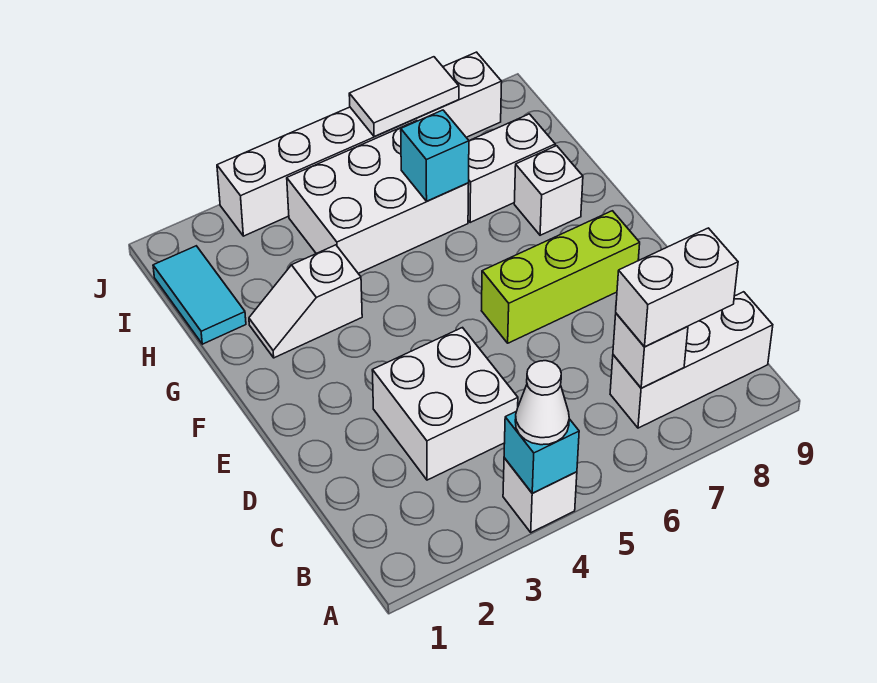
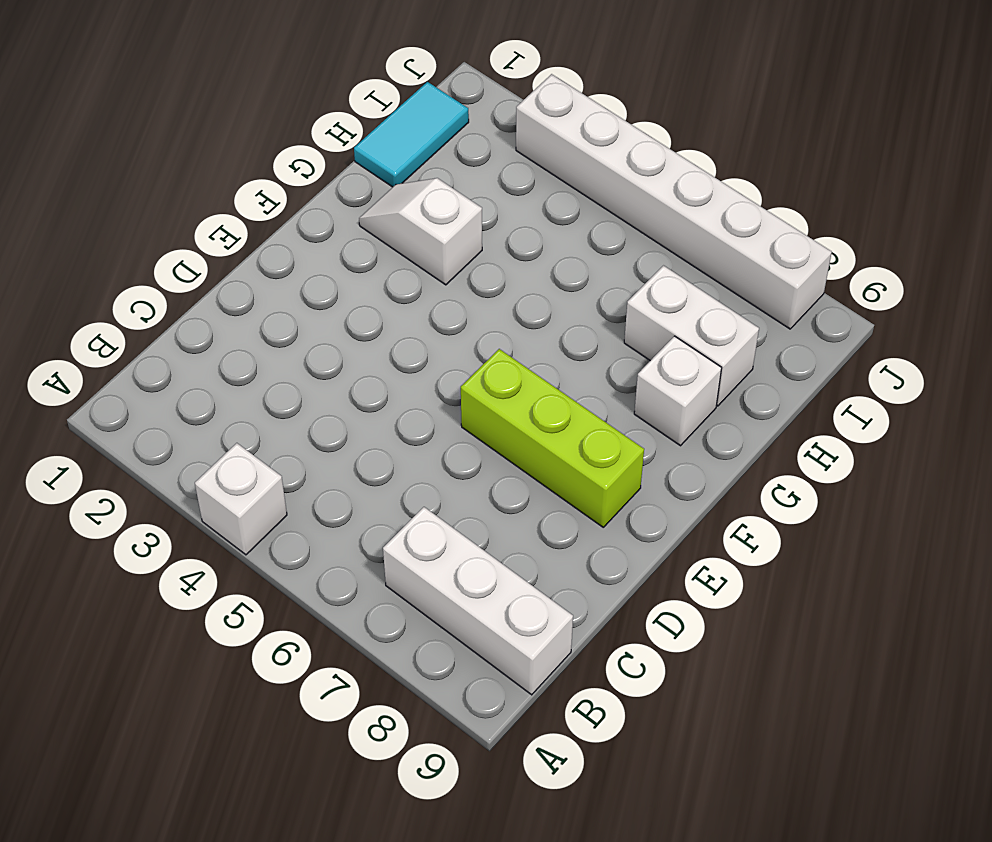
none -> white brick C3:D4 level 1
none -> white brick H4:I6 level 1
none -> cyan brick A4 level 2

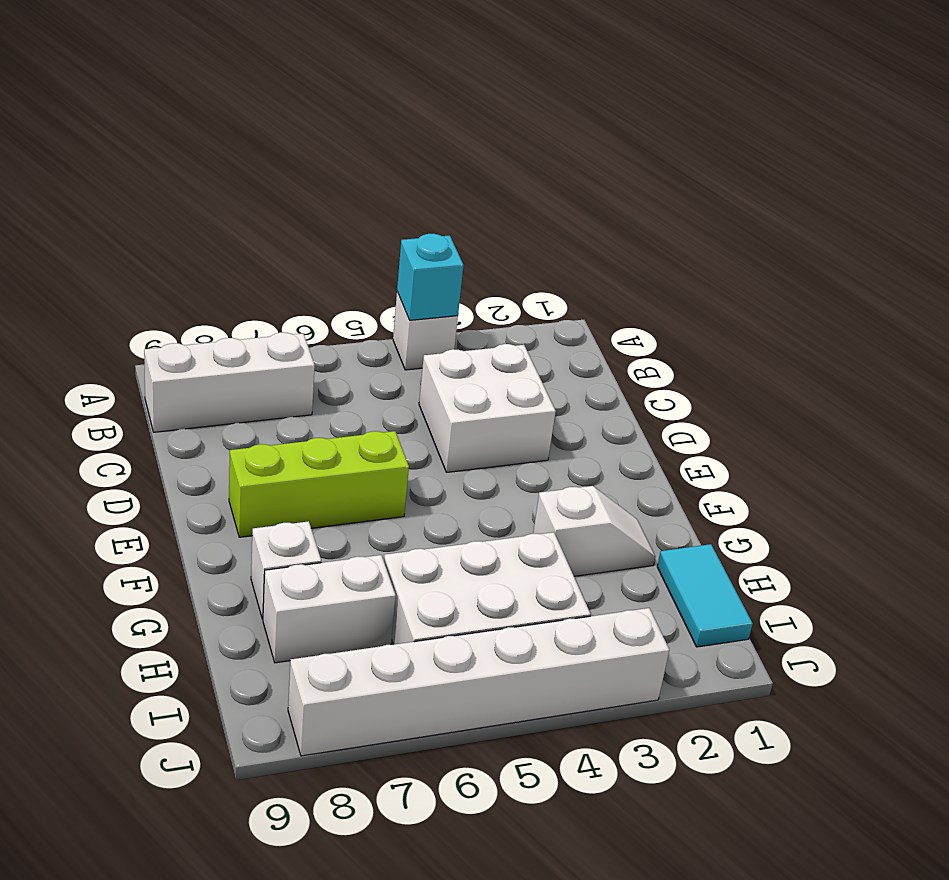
none -> white brick B7 level 2
none -> cyan brick H6 level 2
none -> white tile J6:J7 level 2

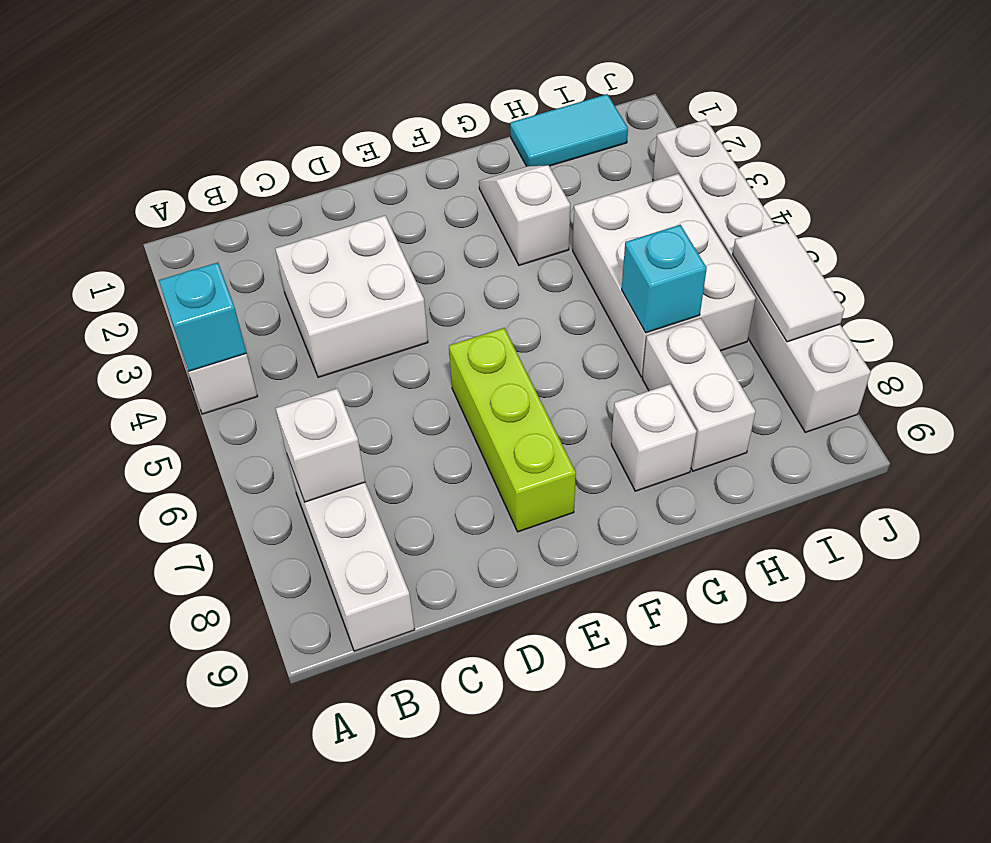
none -> white cone A4 level 3
none -> white brick B7:B8 level 3

